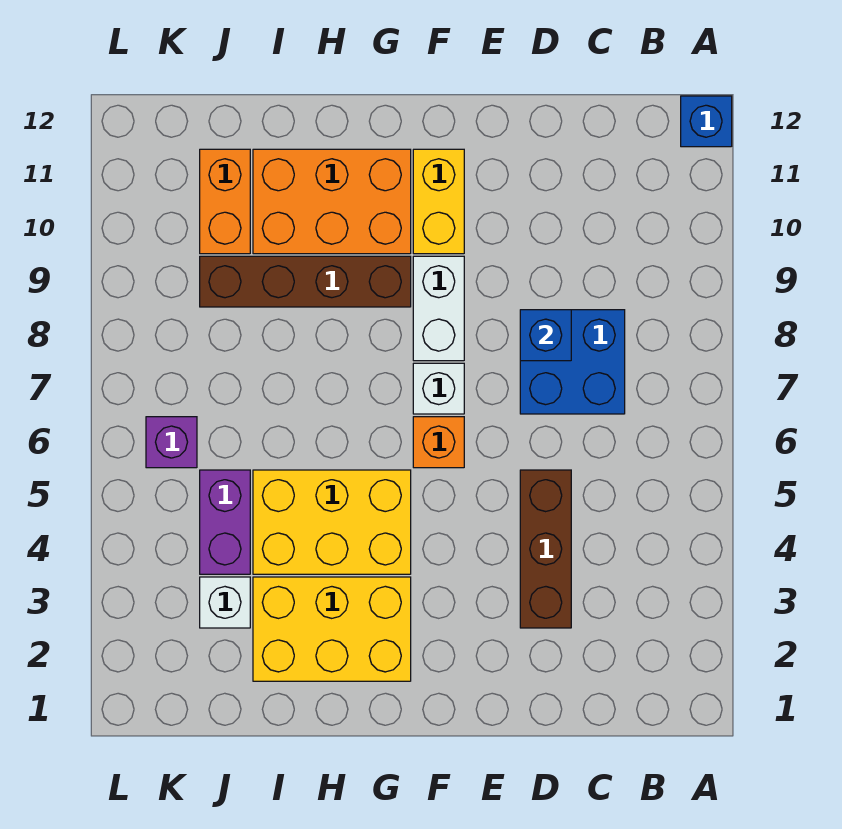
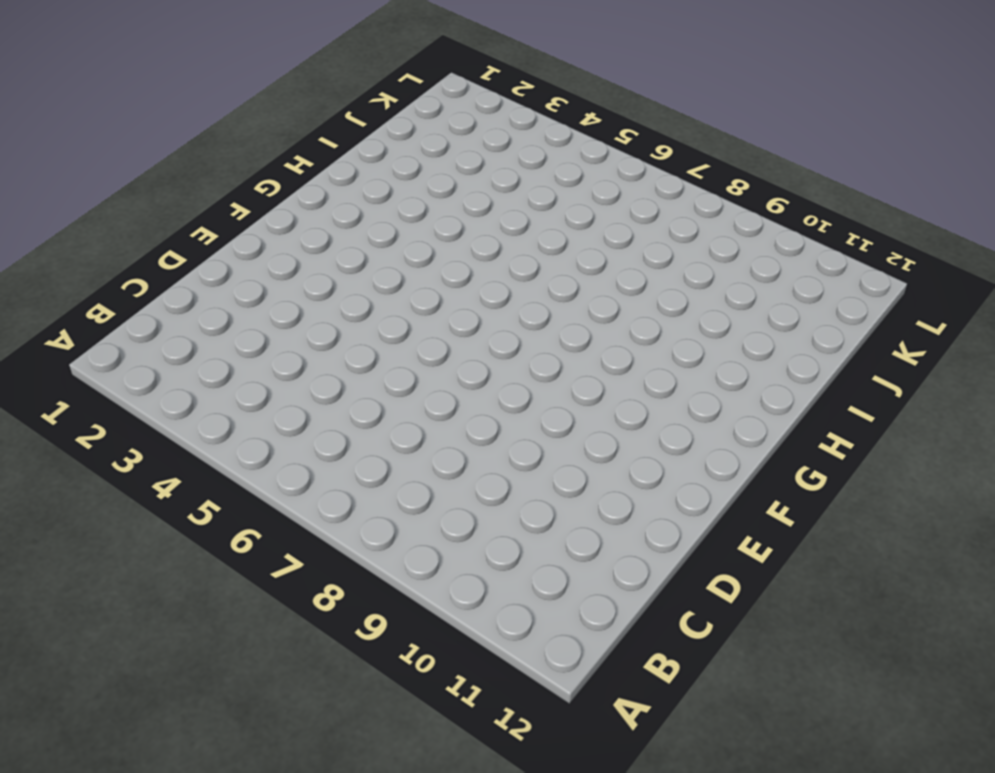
none -> blue brick A12 level 1
none -> blue brick C7:D8 level 1
none -> brown brick D3:D5 level 1

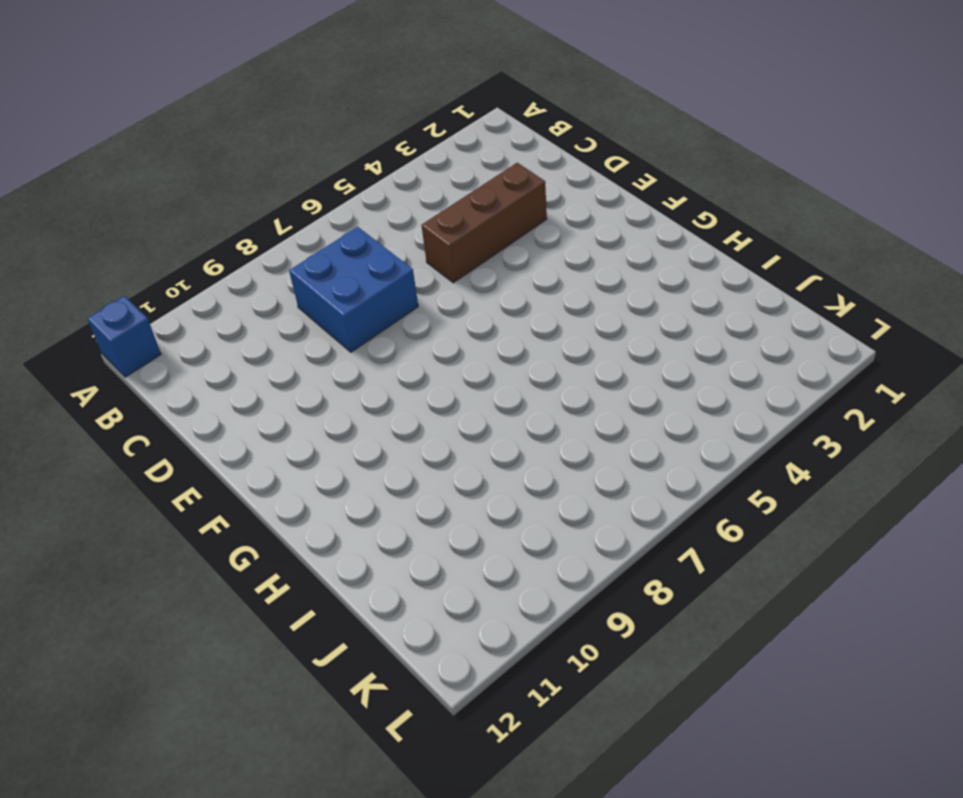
none -> orange brick F6 level 1
none -> white brick F7 level 1
none -> white brick F8:F9 level 1

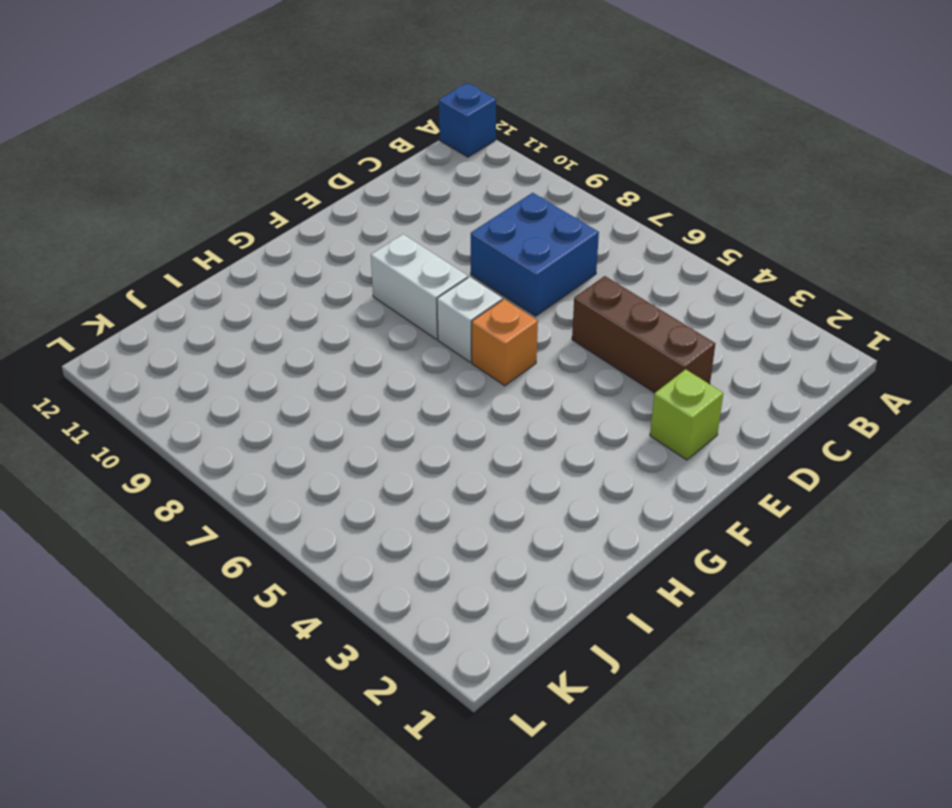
lime brick E2 level 1 -> none
none -> yellow brick F10:F11 level 1
none -> yellow brick G2:I3 level 1
none -> yellow brick G4:I5 level 1

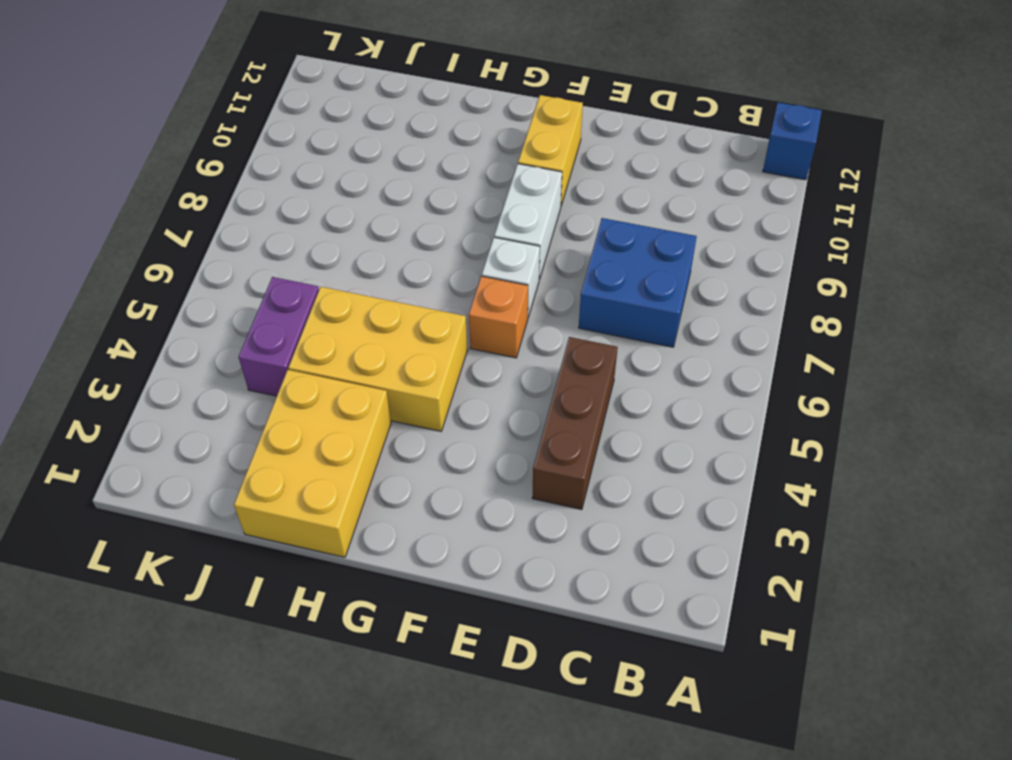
yellow brick H1:I3 level 1 -> yellow brick G2:I3 level 1
none -> brown brick G9:J9 level 1
none -> orange brick G10:I11 level 1
none -> white brick J3 level 1

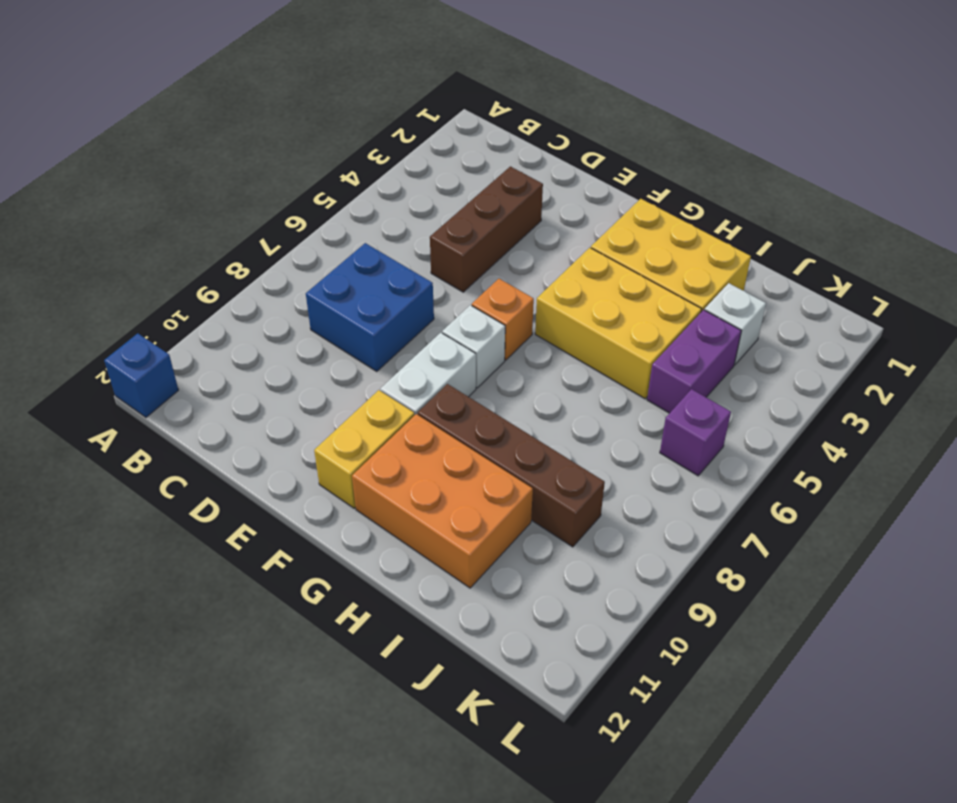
none -> orange brick J10:J11 level 1
none -> blue brick D8 level 2

